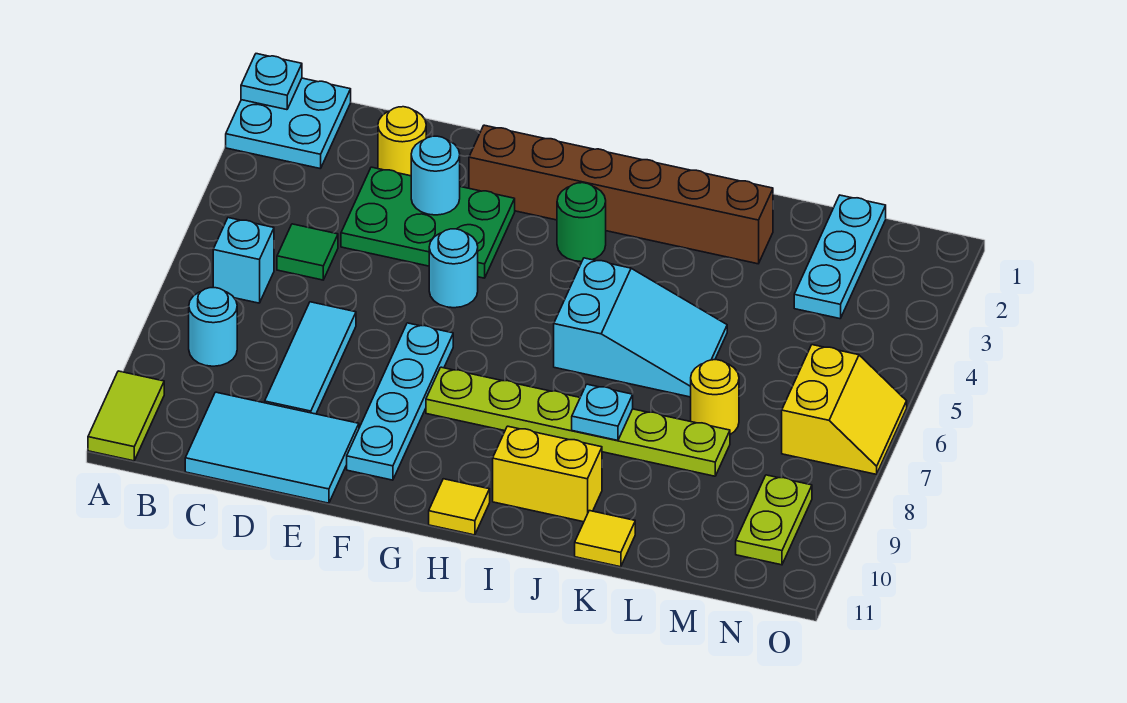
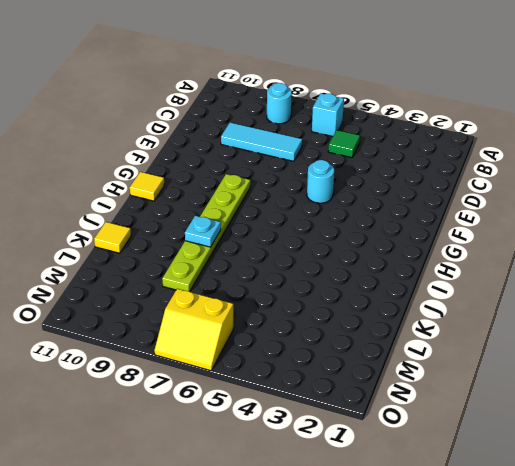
none -> cyan plate A1:B2 level 1
none -> lime tile A10:A11 level 1
none -> cyan tile C10:E11 level 1

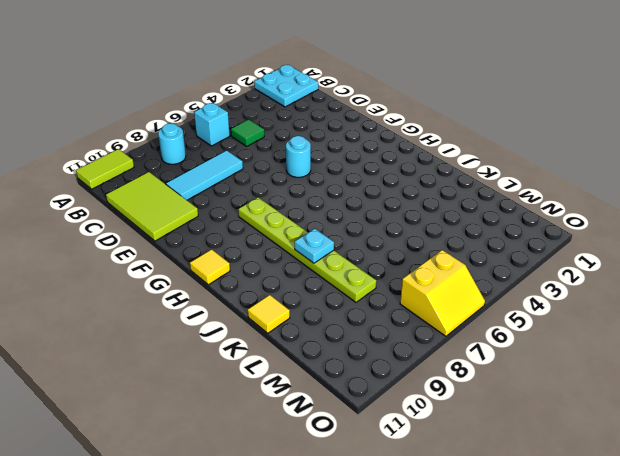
lime tile C10:E11 level 1 -> cyan tile C10:E11 level 1
none -> yellow round brick D2 level 1
none -> green plate D3:F4 level 1
none -> brown brick F2:K2 level 1

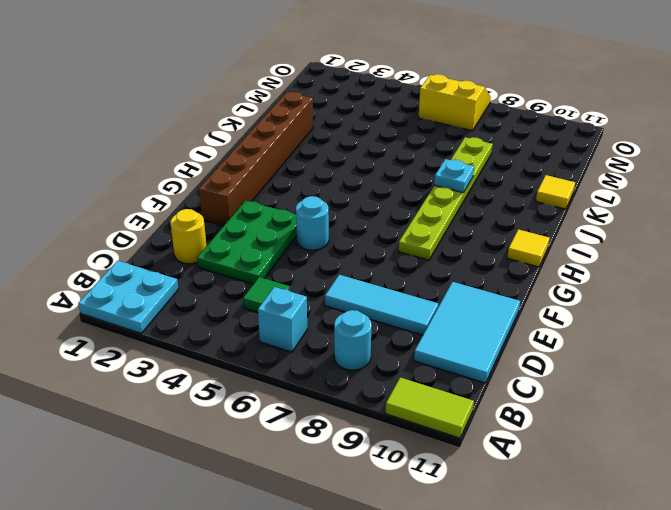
none -> cyan plate F7:F10 level 1
none -> green round brick H3 level 1
none -> cyan slope I5:K6 level 1 top I

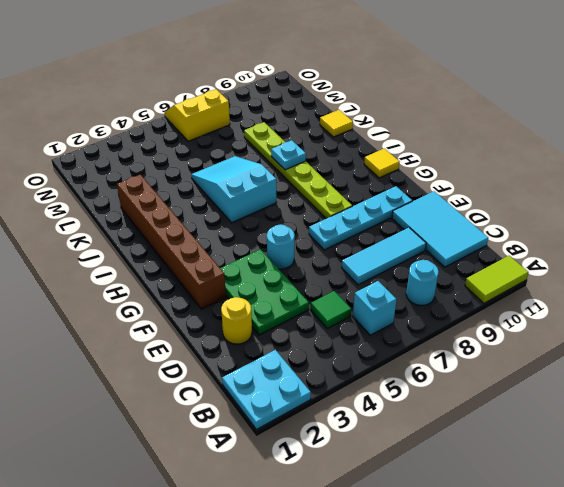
none -> green round brick H3 level 1
none -> yellow brick I10:J10 level 1
none -> yellow round brick L7 level 1

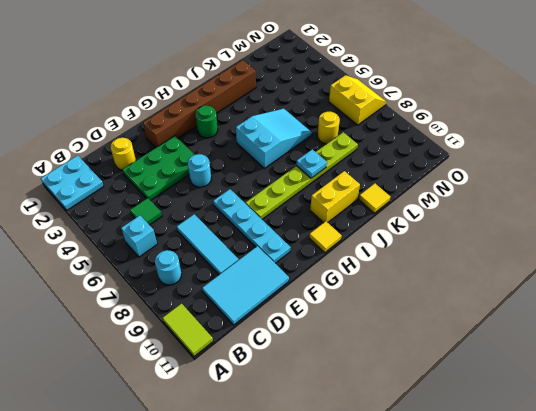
none -> cyan plate M1:M3 level 1
none -> lime plate N9:N10 level 1
none -> cyan plate A1 level 2

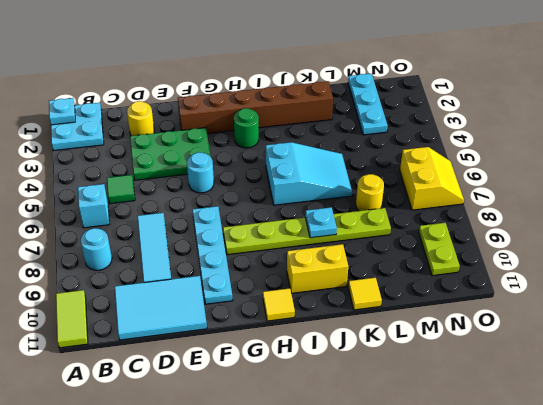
none -> cyan round brick E3 level 2

